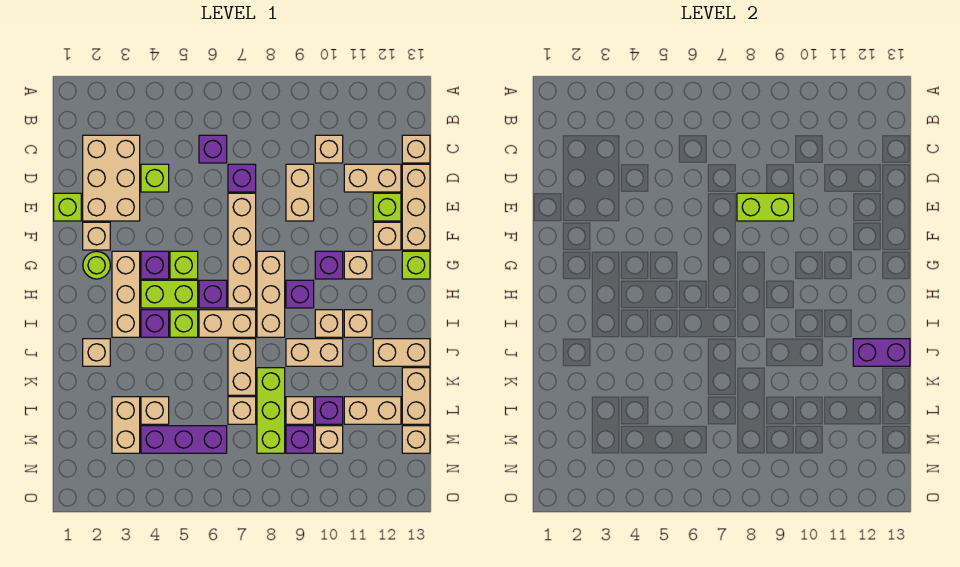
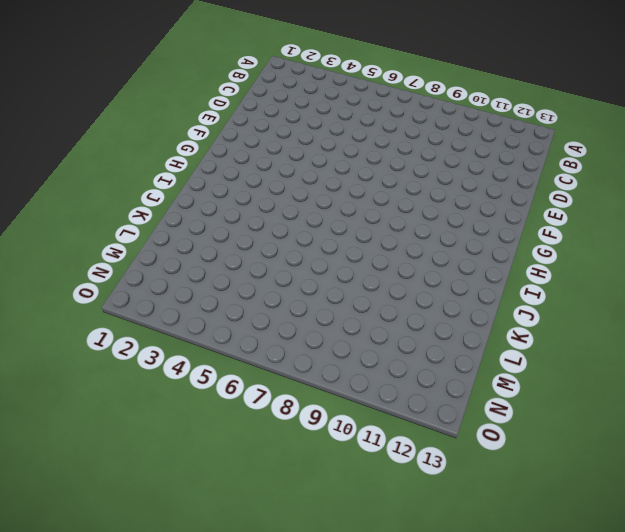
none -> tan brick C2:E3 level 1
none -> purple brick C6 level 1
none -> tan brick C10 level 1
none -> tan brick C13 level 1

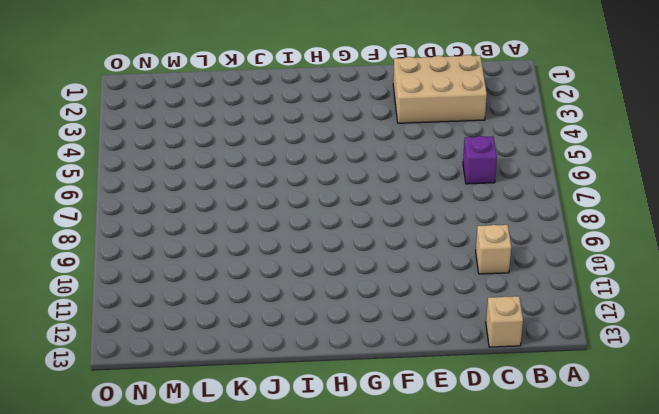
none -> lime brick D4 level 1
none -> purple brick D7 level 1
none -> tan brick D9:E9 level 1
none -> tan brick D11:D12 level 1

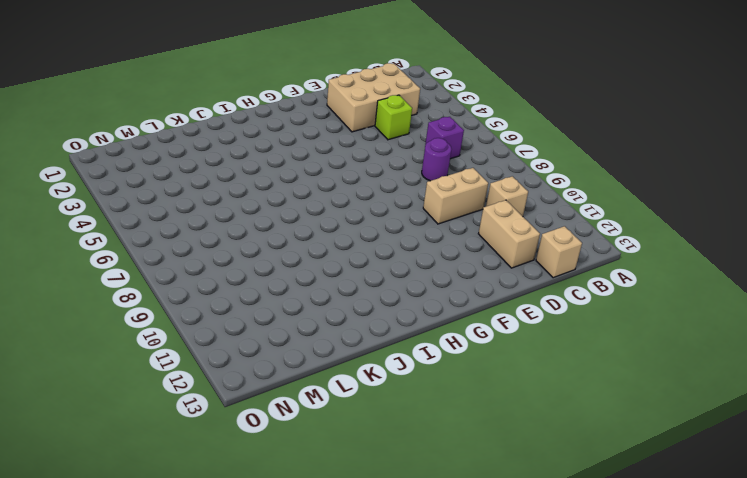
purple round brick D7 level 1 -> purple brick D7 level 1
none -> tan brick D13:F13 level 1
none -> lime brick E1 level 1
none -> tan brick E7:H7 level 1
none -> lime brick E12 level 1

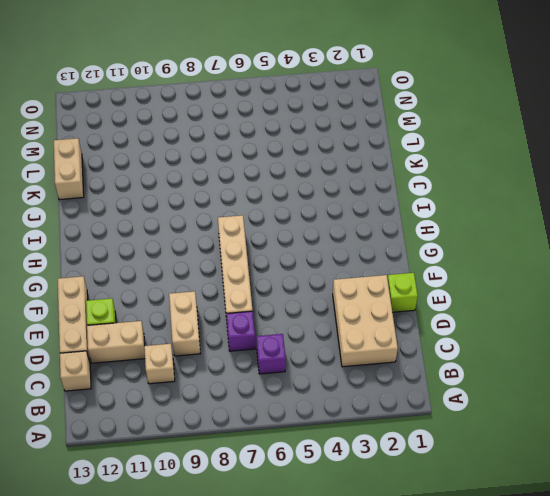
none -> lime brick D4 level 1
none -> tan brick F2 level 1
none -> tan brick F12 level 1
none -> lime round brick G2 level 1

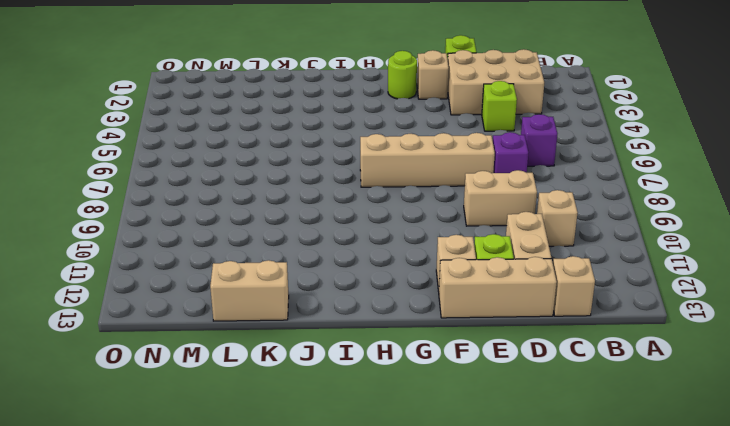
none -> tan brick G3:I3 level 1
none -> purple brick G4 level 1
none -> lime brick G5 level 1
none -> tan brick G8:I8 level 1

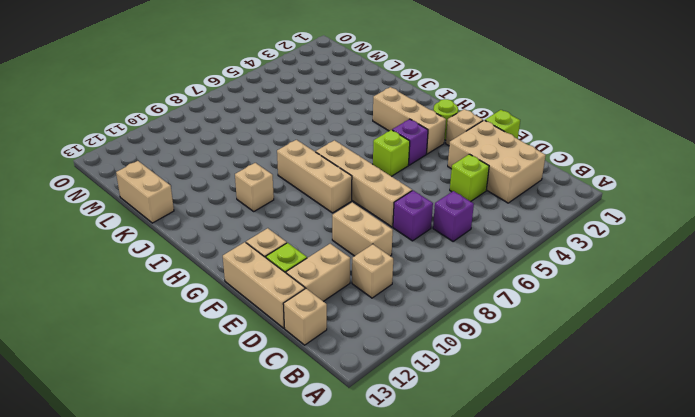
none -> purple brick G10 level 1
none -> tan brick G11 level 1
none -> lime brick G13 level 1
none -> lime brick H4:H5 level 1

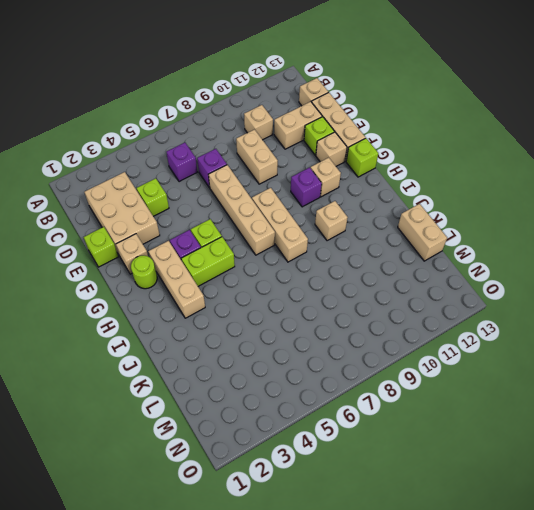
none -> purple brick H6 level 1
none -> purple brick H9 level 1
none -> purple brick I4 level 1
none -> lime brick I5 level 1

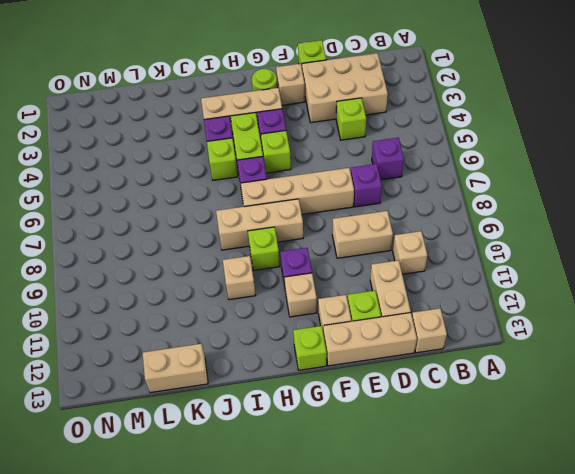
lime brick H9 level 1 -> purple brick H9 level 1
none -> tan brick I6:I7 level 1
none -> tan brick I11 level 1
none -> tan brick J2 level 1
none -> tan brick J7:K7 level 1

